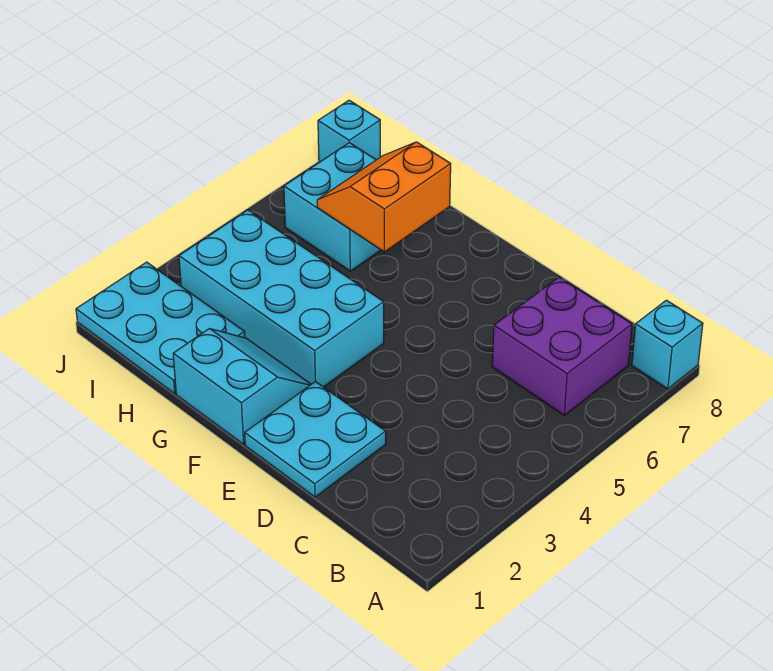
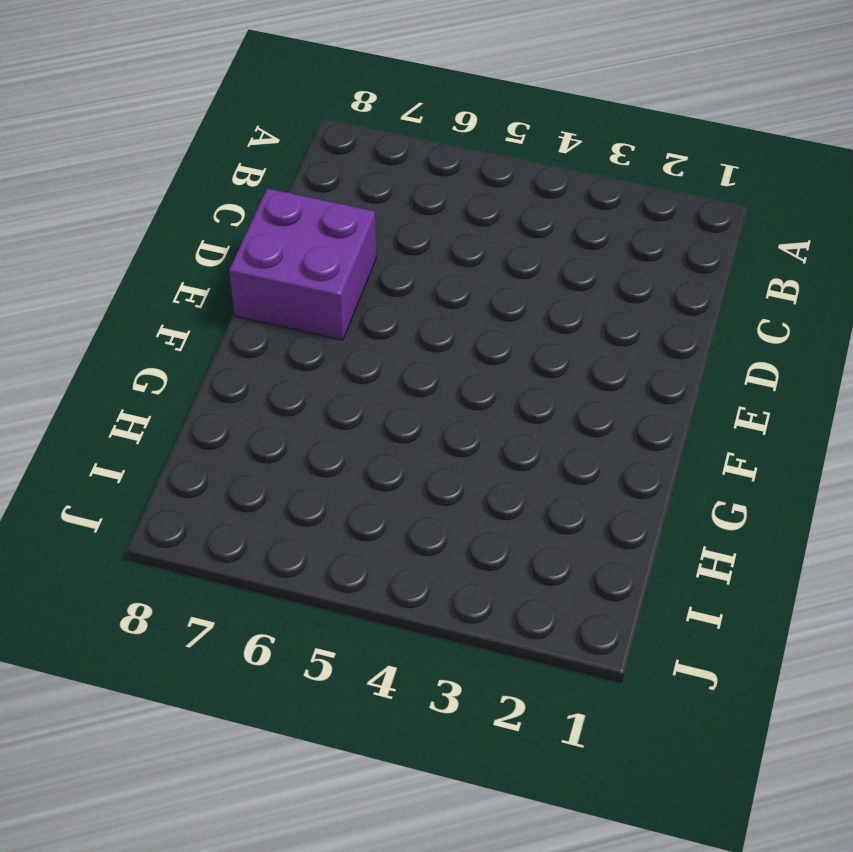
purple brick D7:E8 level 1 -> purple brick B6:C7 level 1
none -> cyan brick A8 level 1
none -> cyan plate D1:E2 level 1

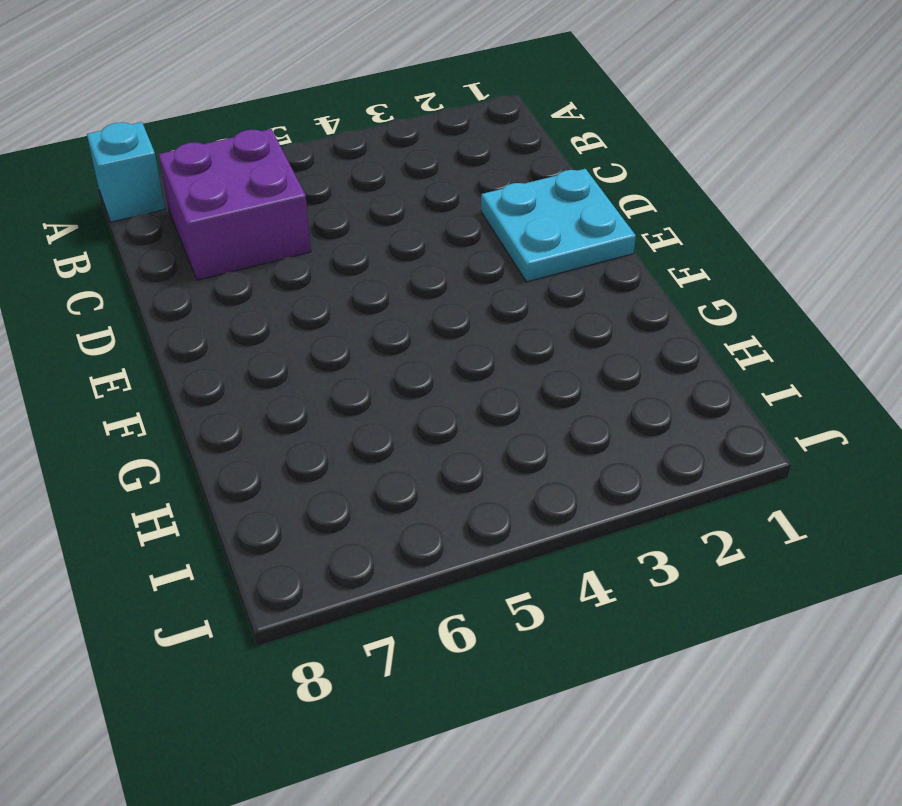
none -> cyan slope F1:G2 level 1 top 1
none -> cyan brick F3:I4 level 1

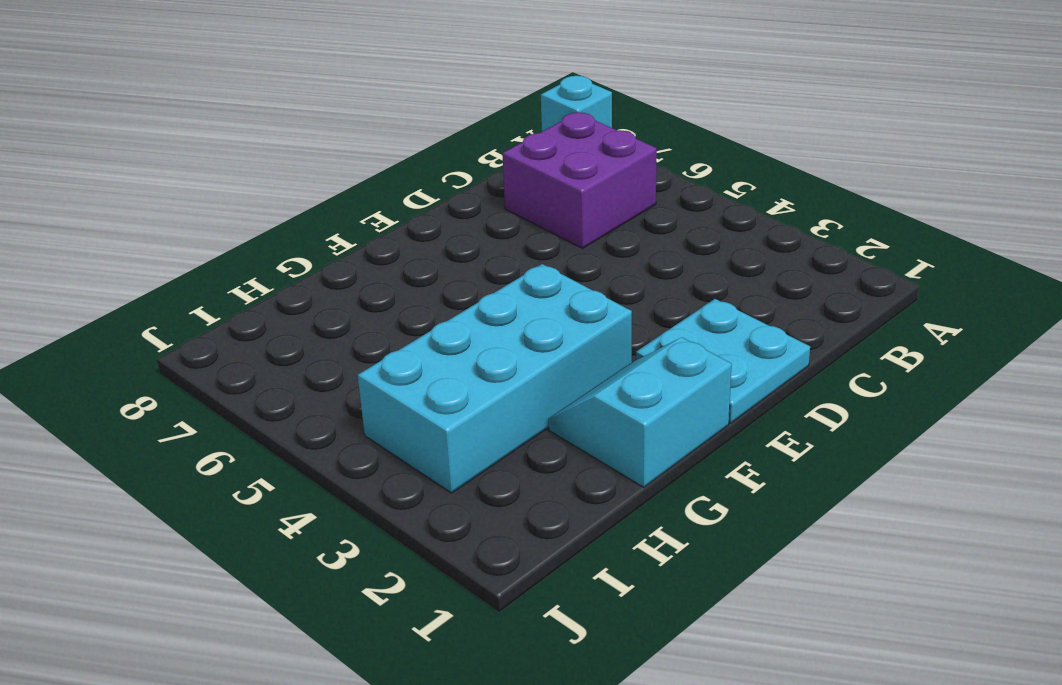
none -> cyan plate H1:J2 level 1
none -> cyan brick H6:I7 level 1

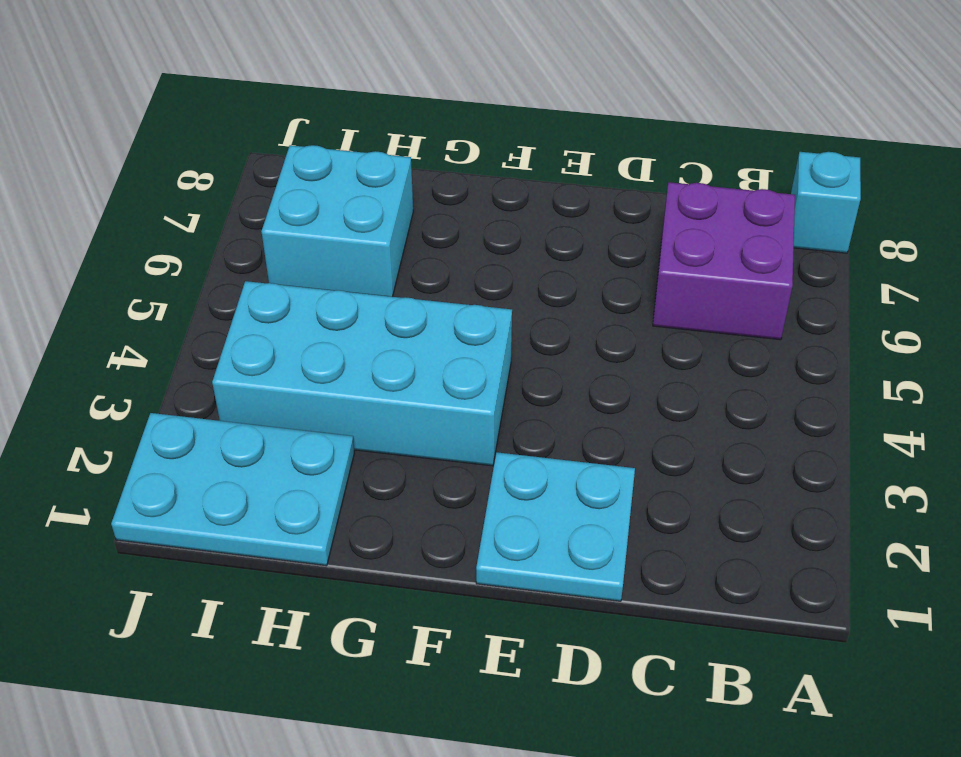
none -> cyan slope F1:G2 level 1 top 1
none -> cyan brick J8 level 1

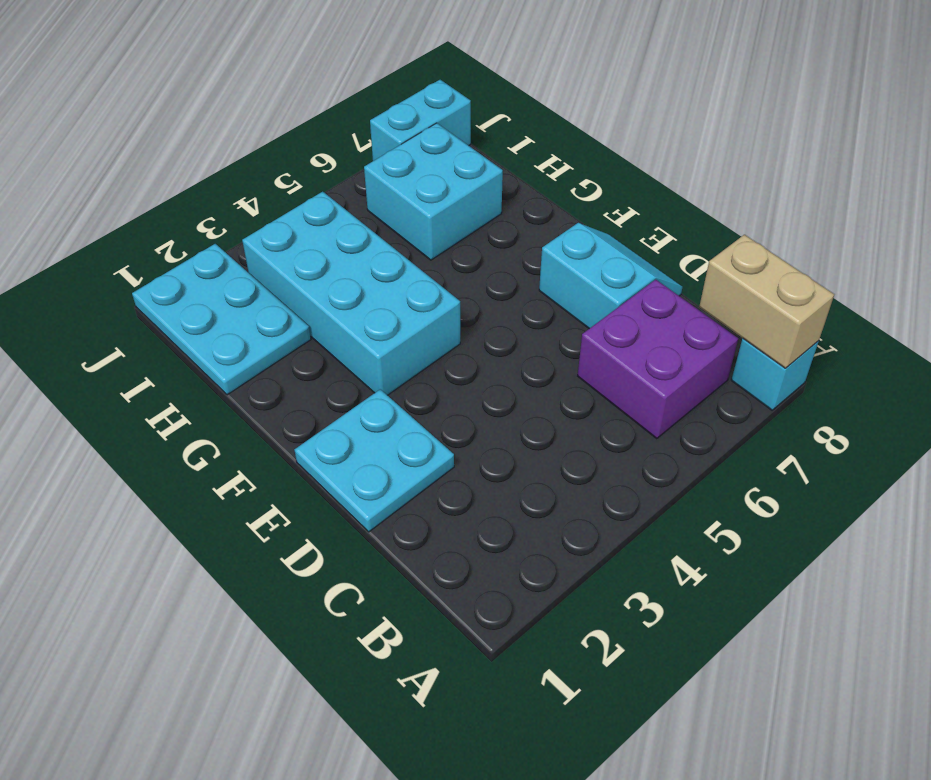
tan brick A8:B8 level 2 -> none
cyan slope D7:E8 level 1 top 7 -> cyan slope F1:G2 level 1 top 1
cyan brick J7:J8 level 1 -> cyan brick J8 level 1
none -> orange slope G6:H7 level 2 top G

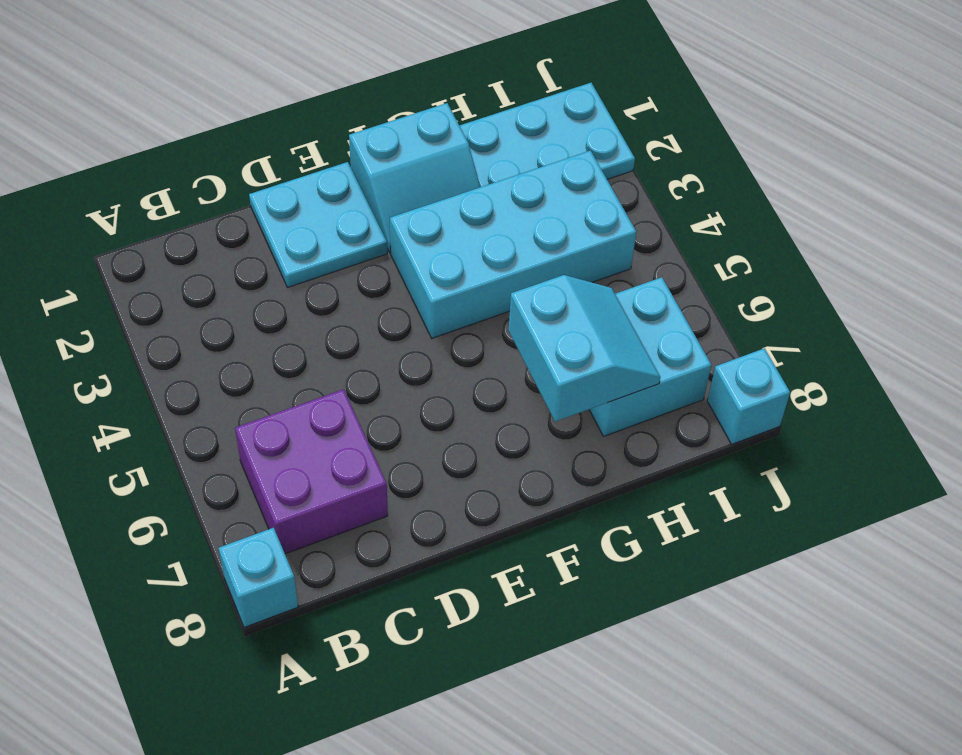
cyan slope G6:H7 level 2 top G -> orange slope G6:H7 level 2 top G

